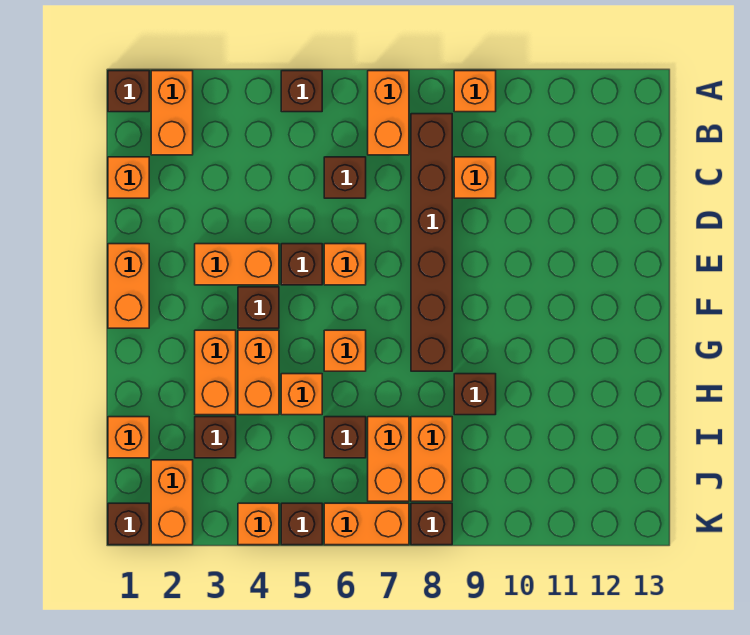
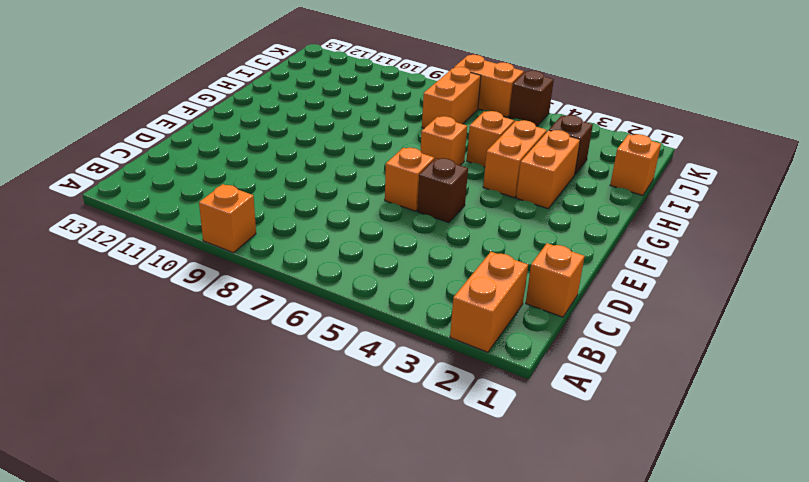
none -> brown brick A1 level 1
none -> brown brick A5 level 1
none -> orange brick A7:B7 level 1
none -> brown brick B8:G8 level 1

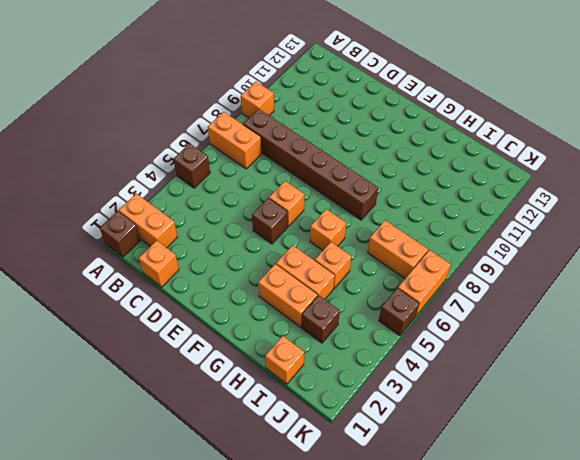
none -> brown brick C6 level 1
none -> orange brick C9 level 1
none -> orange brick E1:F1 level 1
none -> orange brick E3:E4 level 1

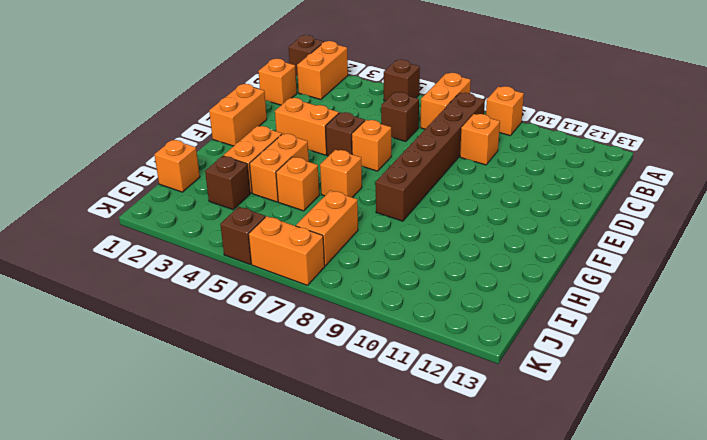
none -> brown brick F4 level 1
none -> brown brick H9 level 1
none -> brown brick I6 level 1
none -> orange brick I8:J8 level 1

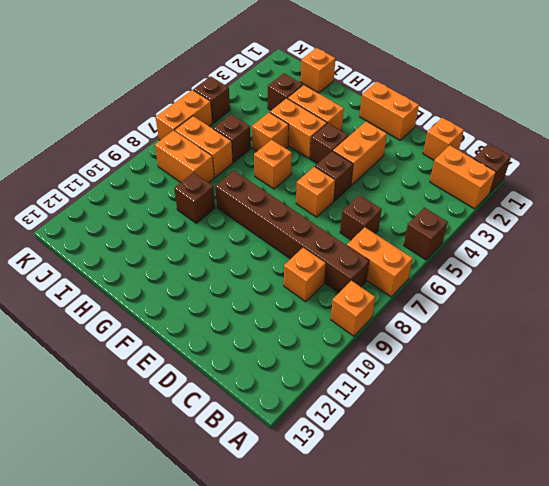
none -> orange brick J2:K2 level 1
none -> brown brick K1 level 1
none -> orange brick K4 level 1
none -> brown brick K8 level 1

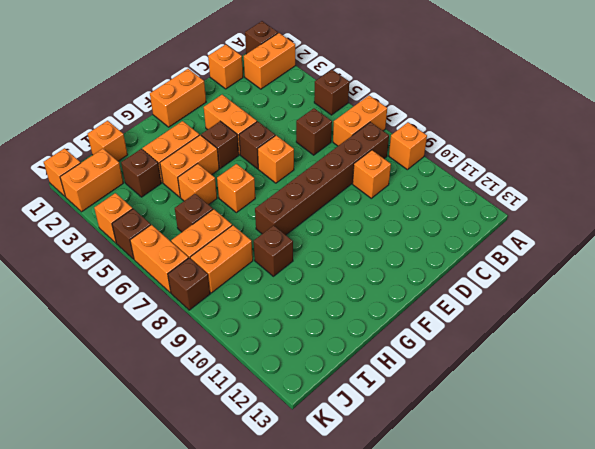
orange brick K1 level 1 -> brown brick K1 level 1

